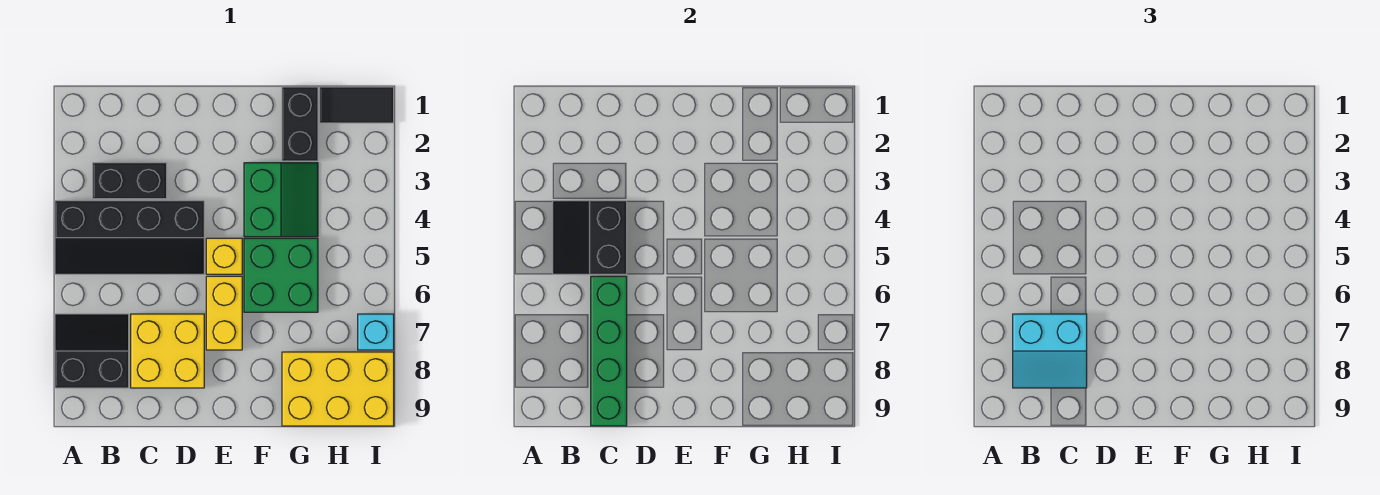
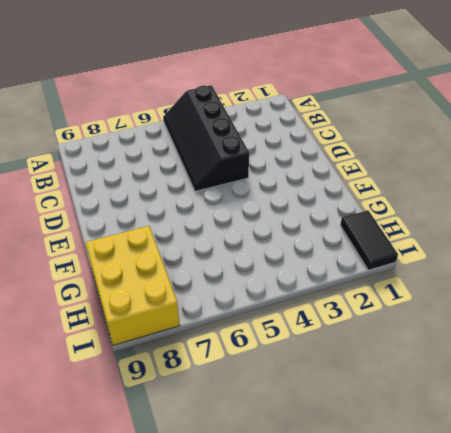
none -> black slope A7:B8 level 1 top 8
none -> black brick B3:C3 level 1
none -> yellow brick C7:D8 level 1

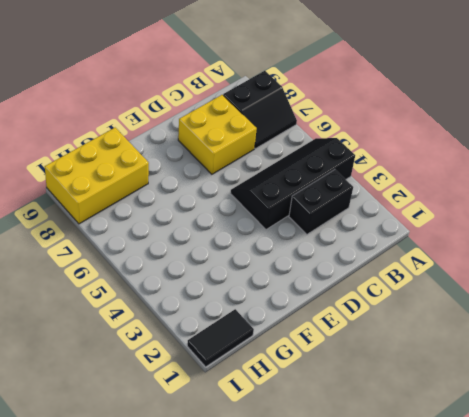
none -> yellow brick E5 level 1
none -> yellow brick E6:E7 level 1
none -> green slope F3:G4 level 1 top F

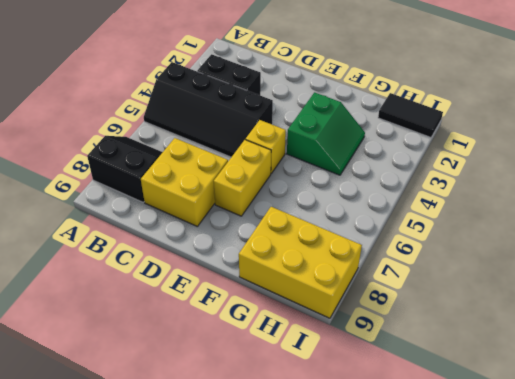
none -> green brick F5:G6 level 1
none -> black brick G1:G2 level 1
none -> cyan brick I7 level 1

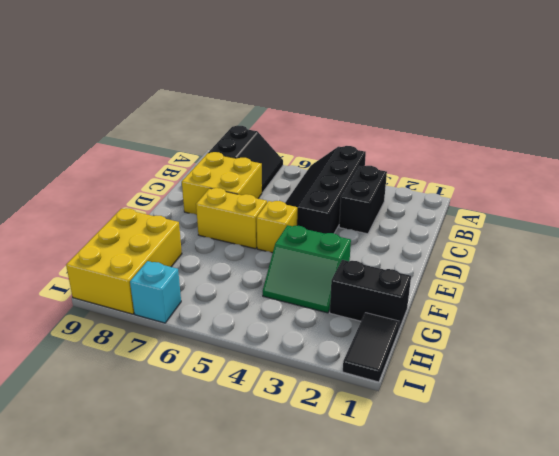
none -> green brick F5:G6 level 1
none -> black slope B4:C5 level 2 top C
none -> green brick C6:C9 level 2

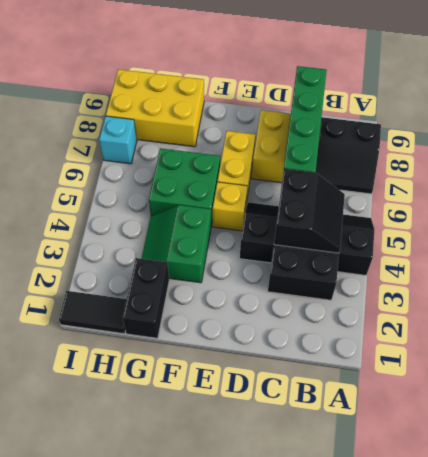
none -> cyan slope B7:C8 level 3 top 7

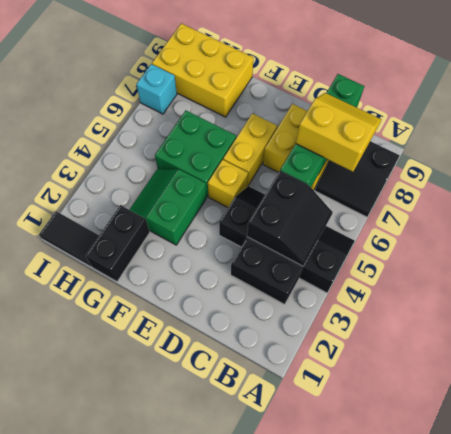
yellow slope B7:C8 level 3 top 7 -> cyan slope B7:C8 level 3 top 7

